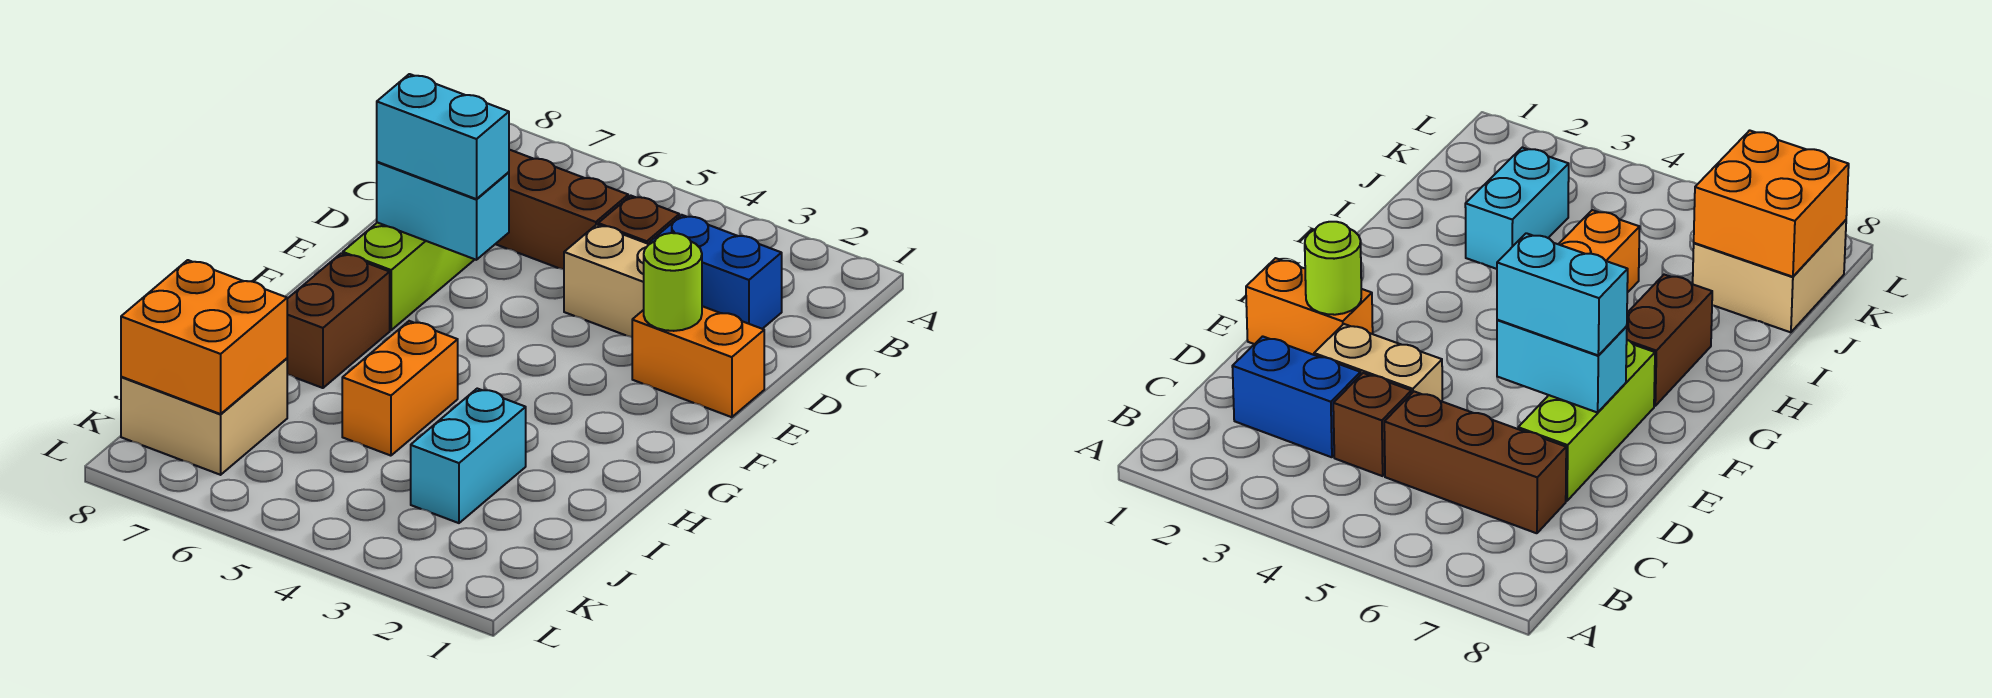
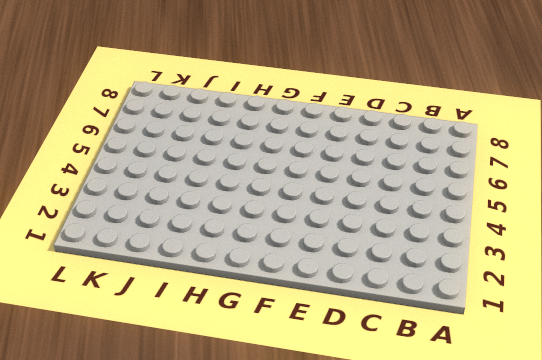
none -> blue brick C2:C3 level 1
none -> brown brick C4 level 1
none -> brown brick C5:C7 level 1

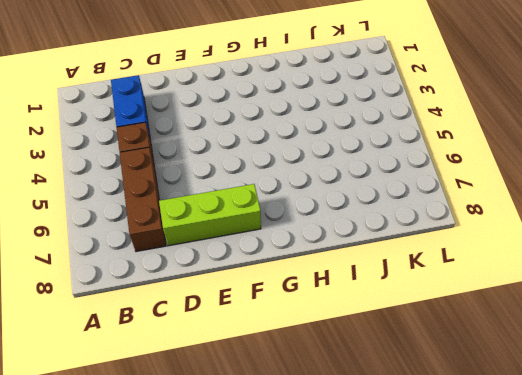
none -> tan brick D3:D4 level 1
none -> orange brick E1:E2 level 1
none -> brown brick G7:H7 level 1

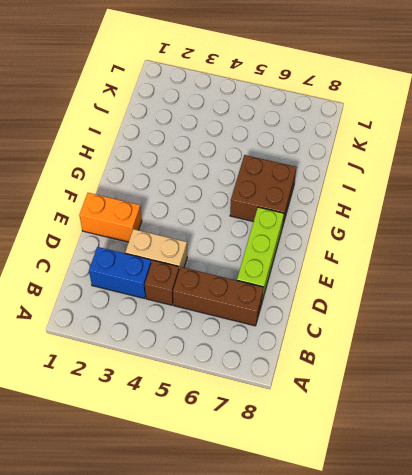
brown brick G6:H7 level 1 -> brown brick G7:H7 level 1
none -> orange brick H5:I5 level 1
none -> cyan brick I3:J3 level 1
none -> tan brick J7:K8 level 1

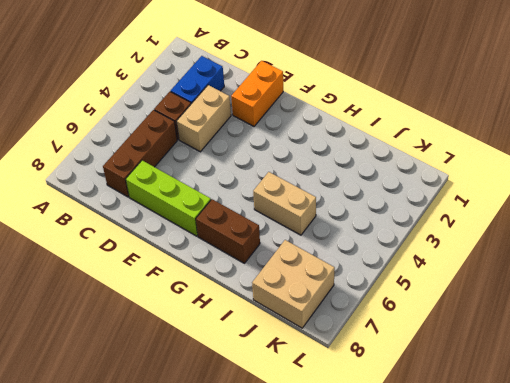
tan brick H5:I5 level 1 -> orange brick H5:I5 level 1
none -> cyan brick I3:J3 level 1
none -> lime round brick E2 level 2
none -> cyan brick E6:E7 level 2

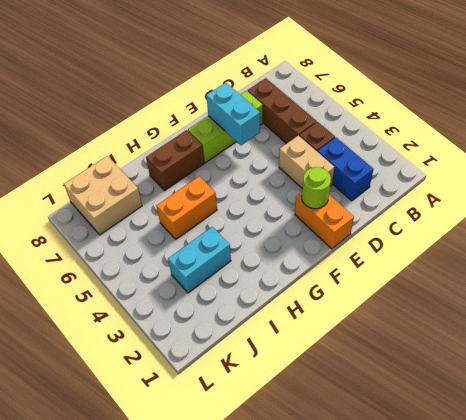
none -> orange brick J7:K8 level 2
none -> cyan brick E6:E7 level 3

